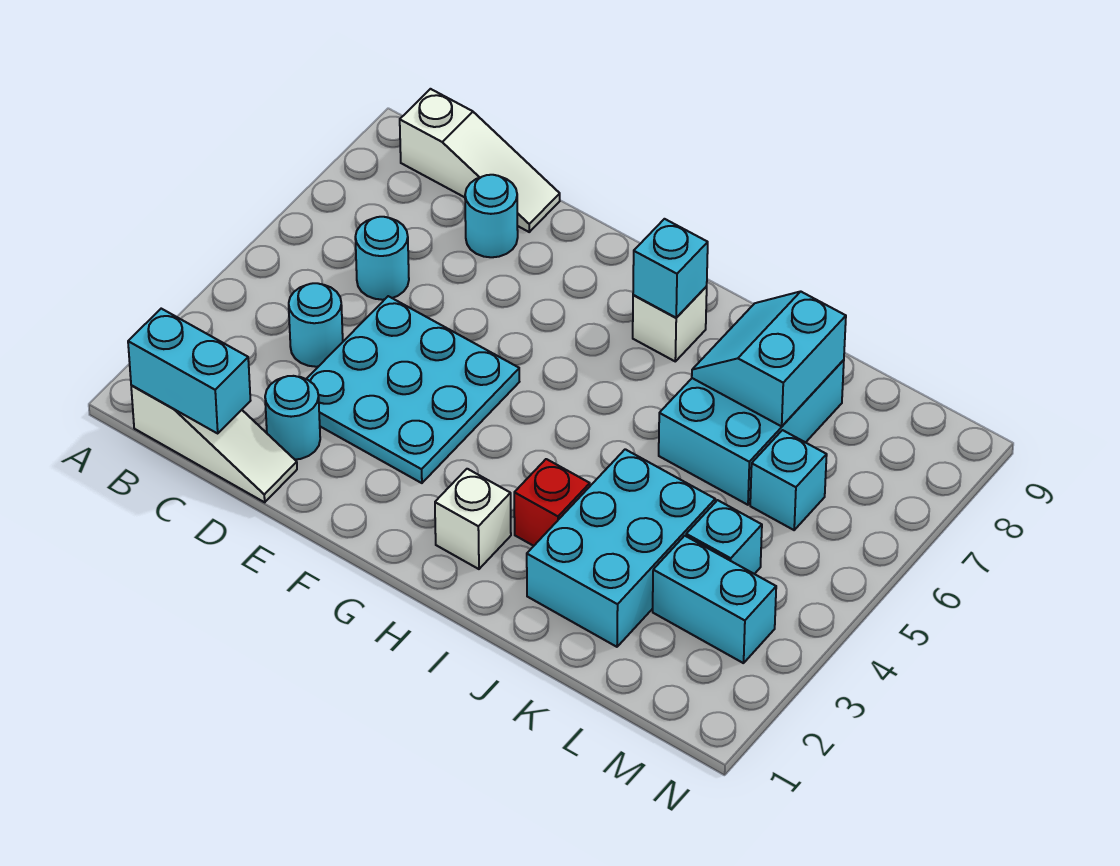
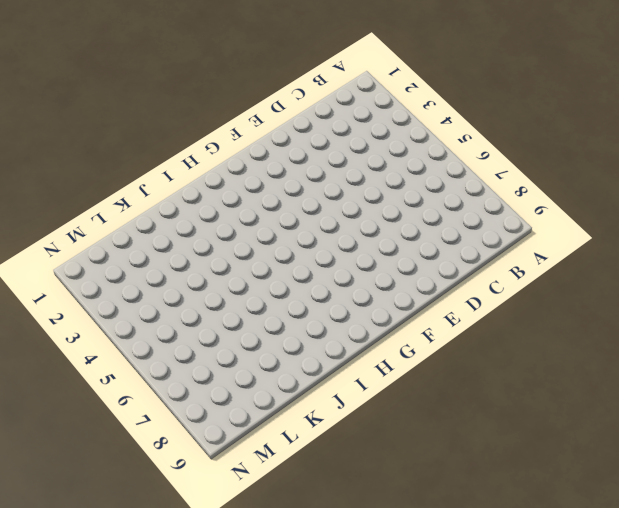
none -> white slope B1:D1 level 1 top B
none -> white slope B9:D9 level 1 top B
none -> cyan round brick C4 level 1

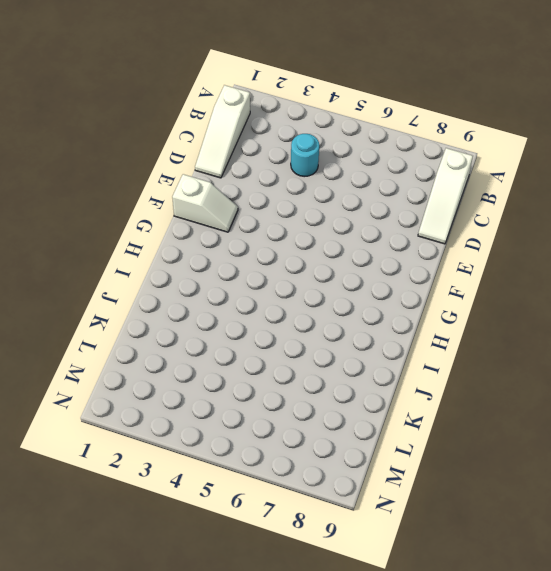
white slope F1:F2 level 1 top 1 -> none
none -> cyan round brick C6 level 1
none -> cyan round brick D2 level 1
none -> cyan plate D3:F5 level 1

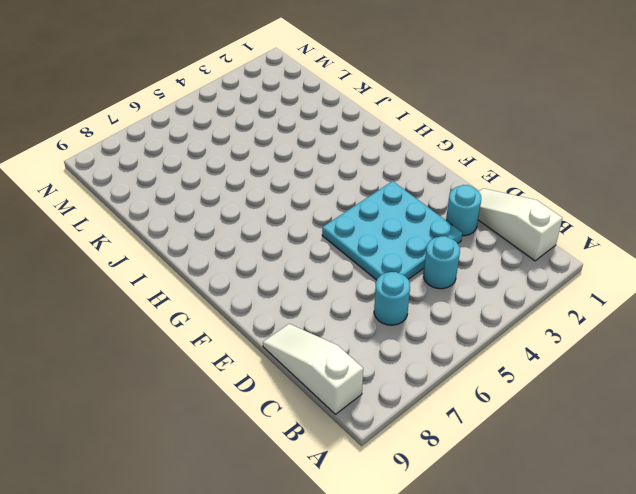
none -> cyan round brick D8 level 1
none -> white brick H2 level 1
none -> white brick H8 level 1

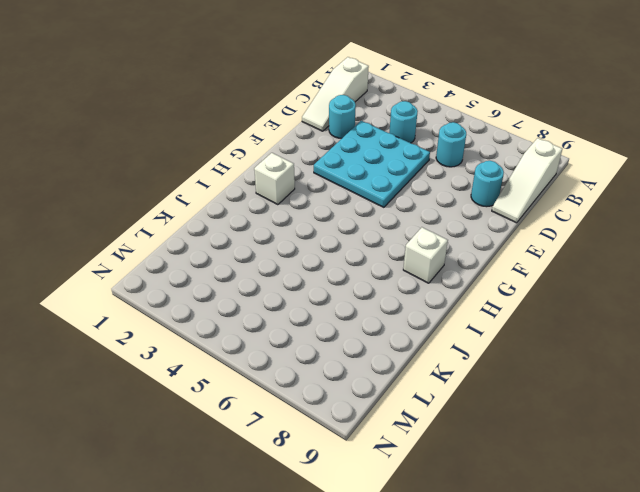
none -> red brick I3 level 1
none -> cyan brick J2:K4 level 1
none -> cyan brick J6:K8 level 1

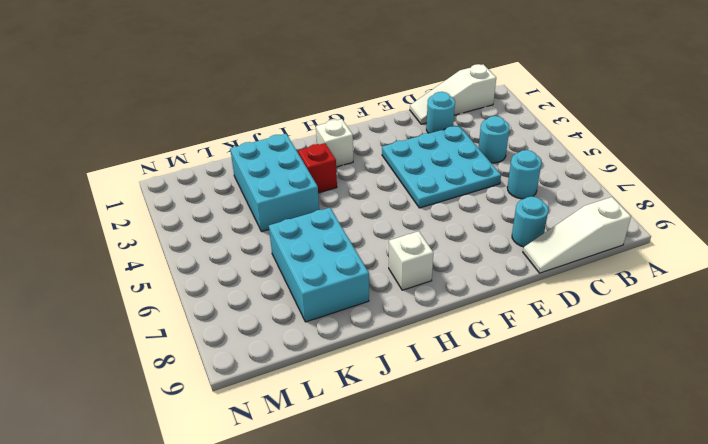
none -> cyan brick L3:M3 level 1
none -> cyan brick L4 level 1
none -> cyan brick L6 level 1

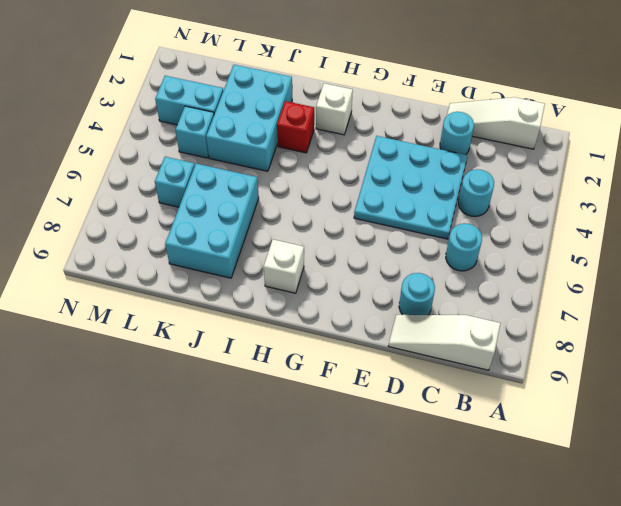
none -> cyan brick B1:C1 level 2
none -> cyan brick H8 level 2
none -> cyan slope J7:K8 level 2 top K

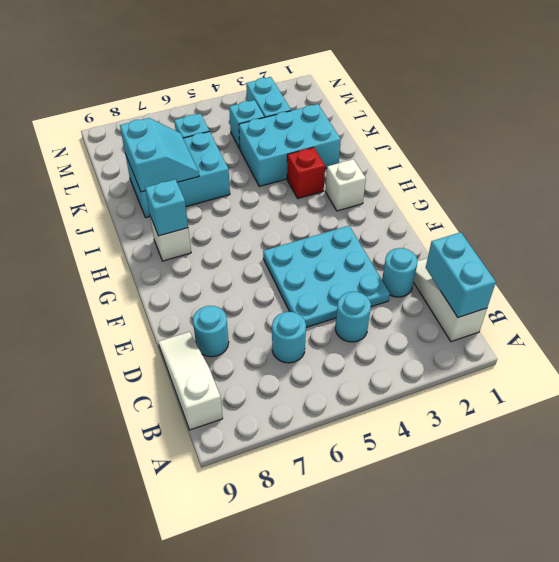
cyan slope J7:K8 level 2 top 8 -> cyan slope J7:K8 level 2 top K

